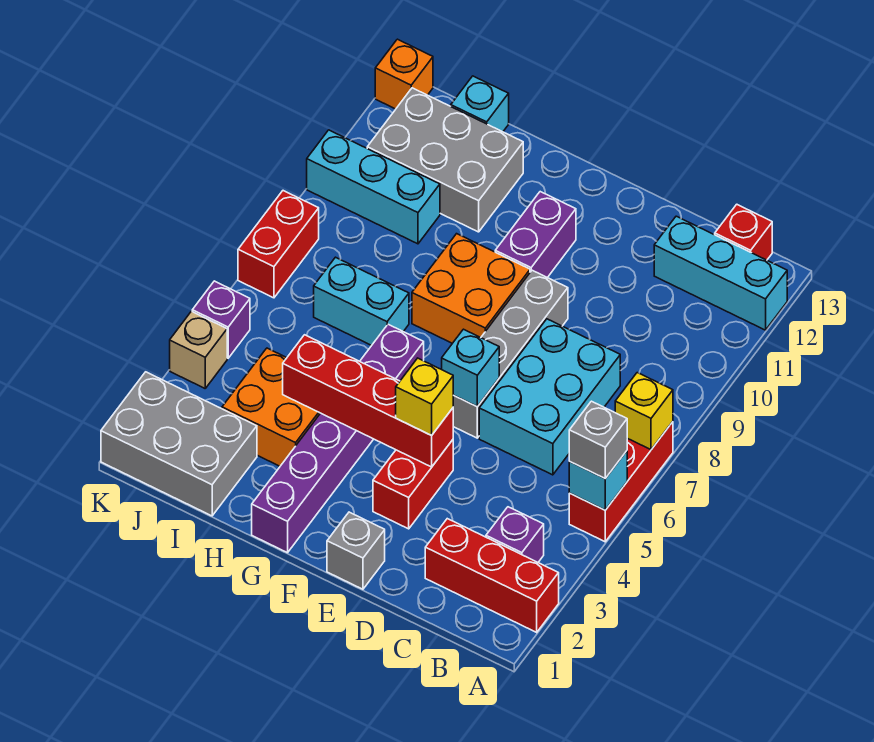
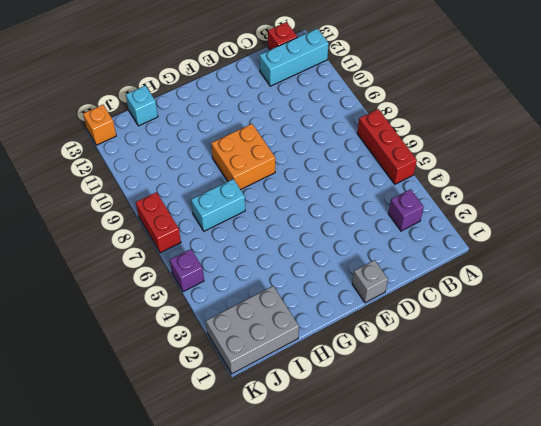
none -> red brick A2:C2 level 1
none -> cyan brick C6:D8 level 1
none -> red brick E3:E4 level 1

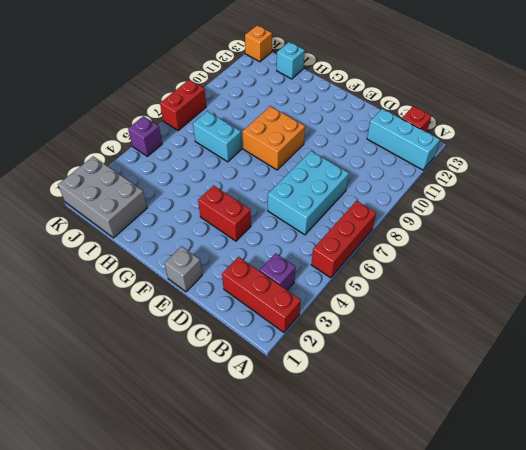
red brick E4:F4 level 1 -> red brick E3:E4 level 1
none -> grey brick E6:E9 level 1
none -> purple brick F10:F11 level 1
none -> purple brick G1:G6 level 1

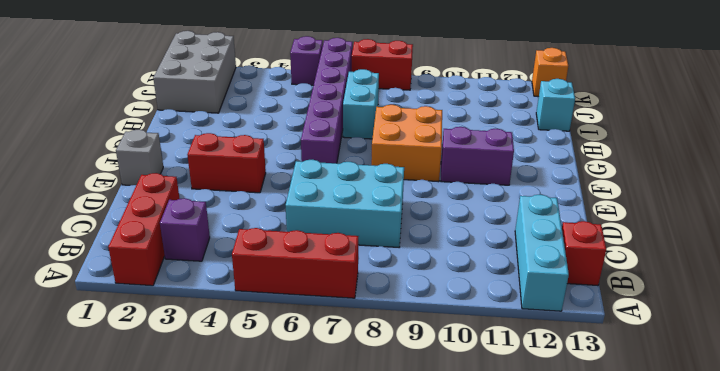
purple brick F6:K6 level 1 -> purple brick G1:G6 level 1
none -> grey brick E6:E9 level 1
none -> orange brick H3:I4 level 1
none -> grey brick H11:J12 level 1

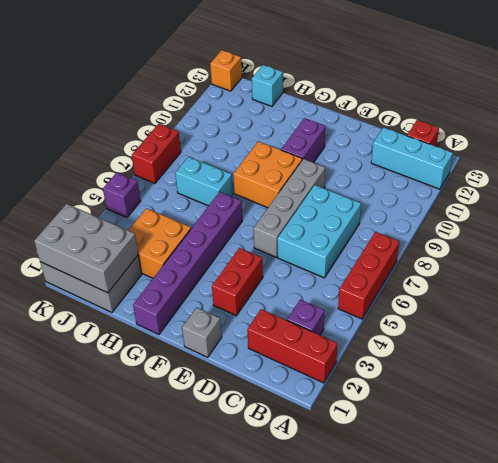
grey brick I1:K2 level 2 -> grey brick H11:J12 level 1
none -> cyan brick I10:K10 level 1
none -> tan brick K4 level 1
none -> cyan brick A5 level 2

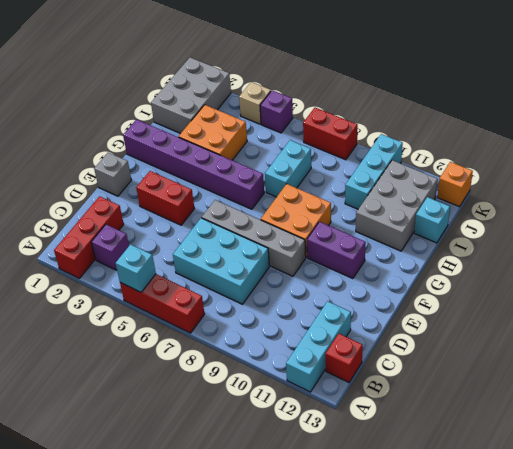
none -> yellow brick A7 level 2
none -> red brick E4:H4 level 2
none -> cyan brick E6 level 2

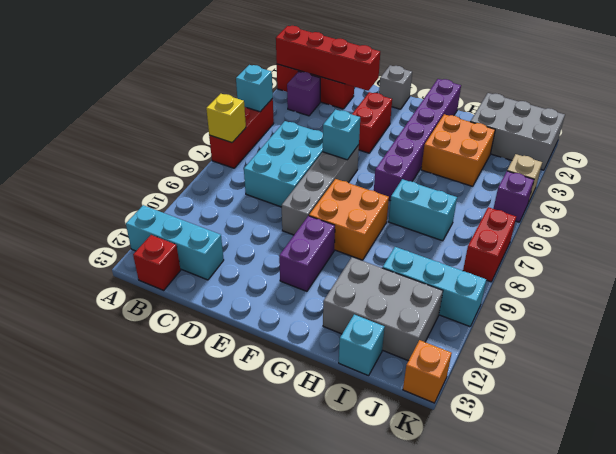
red brick A2:D2 level 2 -> red brick E4:H4 level 2
none -> grey brick A5 level 3
none -> yellow brick E4 level 3

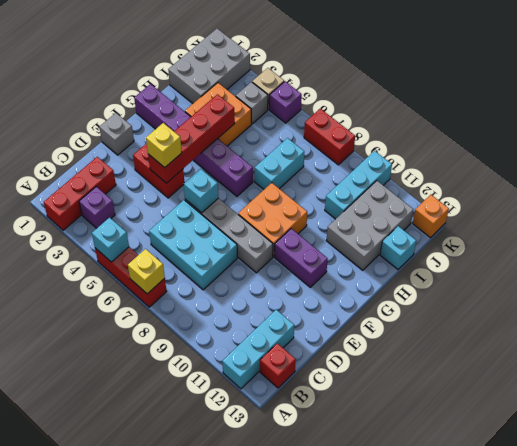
grey brick J4 level 1 -> grey brick A5 level 3

